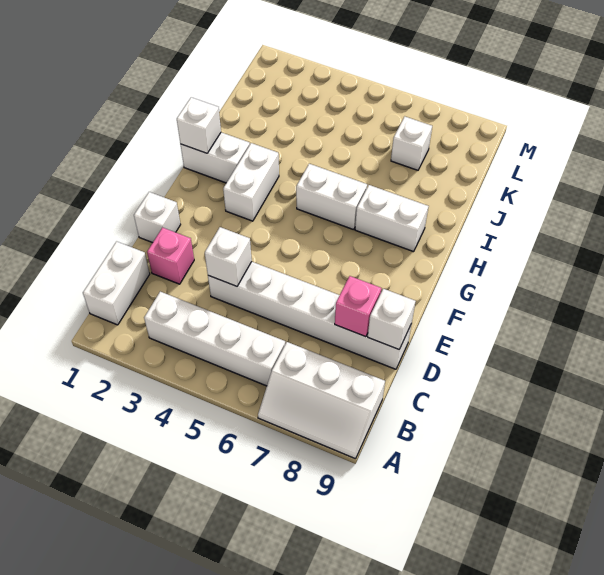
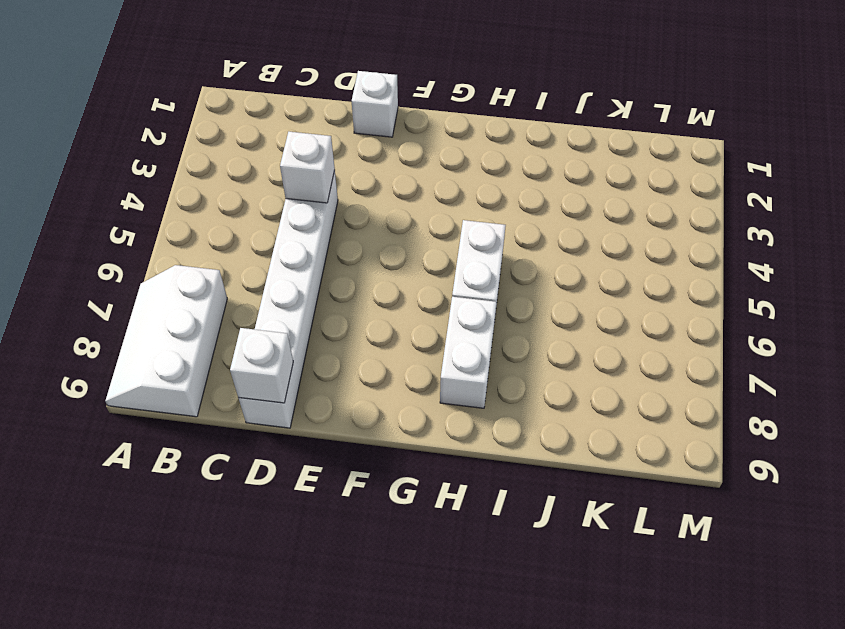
none -> white brick B1:C1 level 1
none -> white brick B3:B6 level 1
none -> pink brick D2 level 1

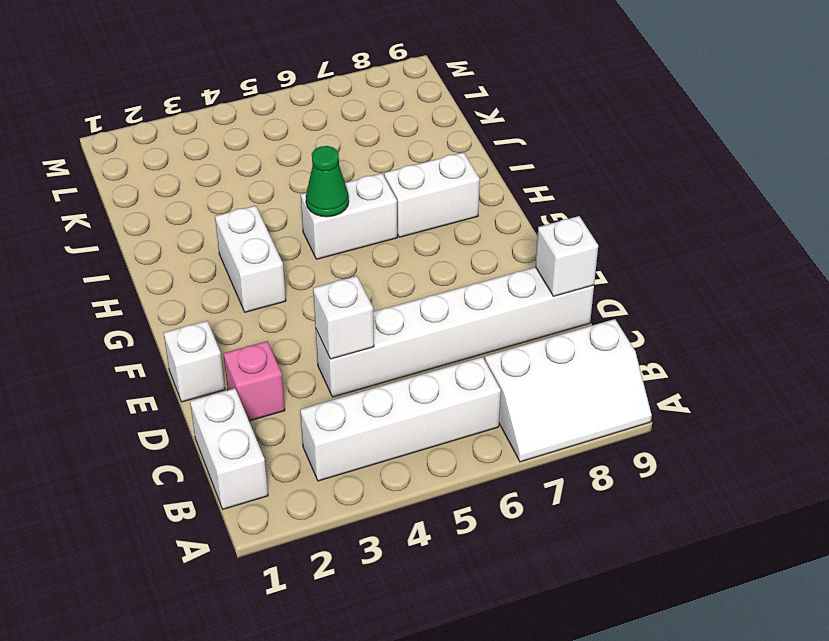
green cone H5 level 2 -> none
none -> white brick H1:H2 level 1
none -> white brick K7 level 1
none -> pink brick D8 level 2

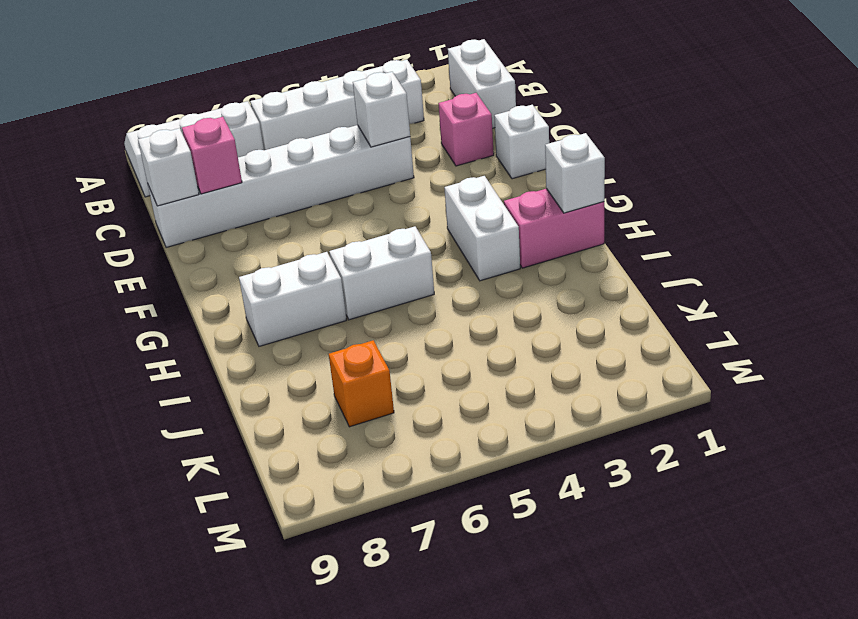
pink brick H1:H2 level 1 -> white brick H1:H2 level 1
orange brick K7 level 1 -> white brick K7 level 1

